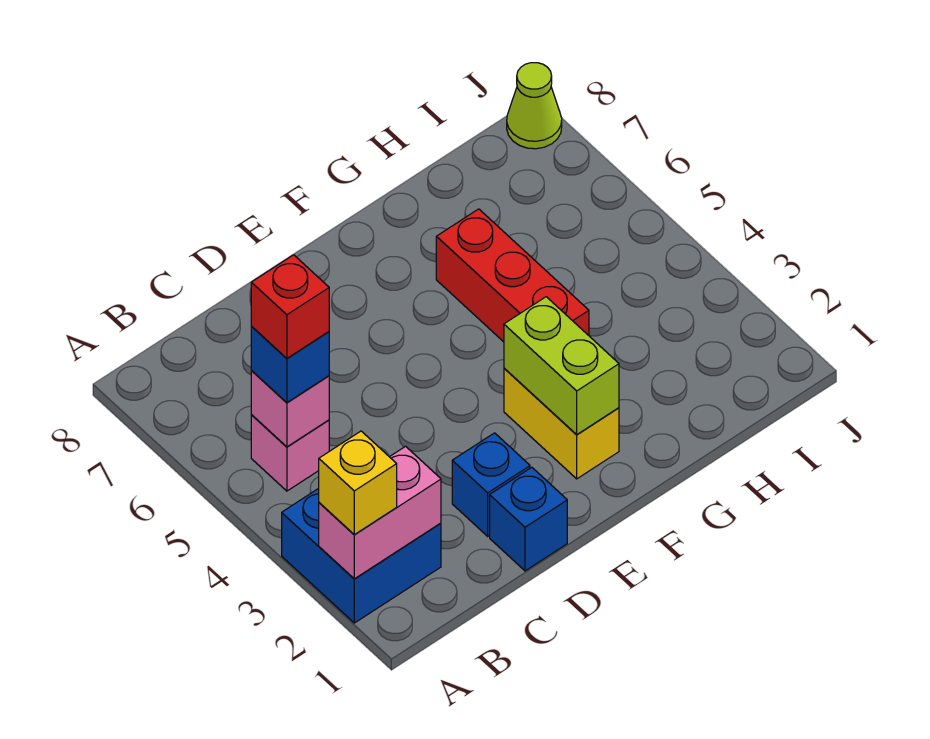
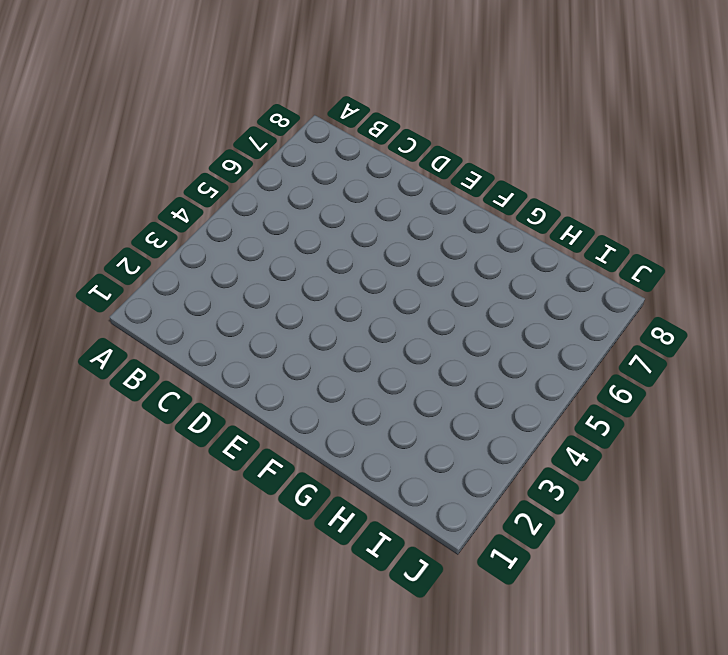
none -> blue brick A2:B3 level 1
none -> pink brick B5 level 1
none -> blue brick D1 level 1

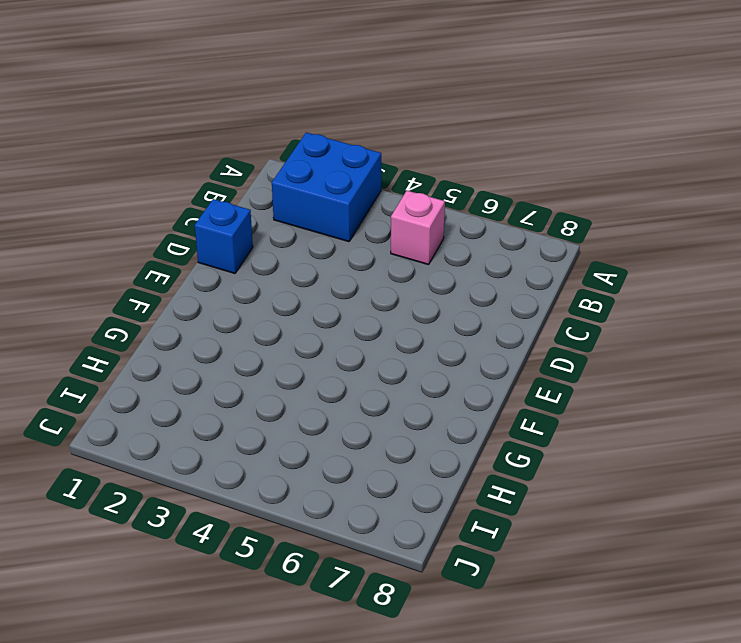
none -> blue brick D2 level 1
none -> yellow brick F2:F3 level 1
none -> red brick G4:G6 level 1

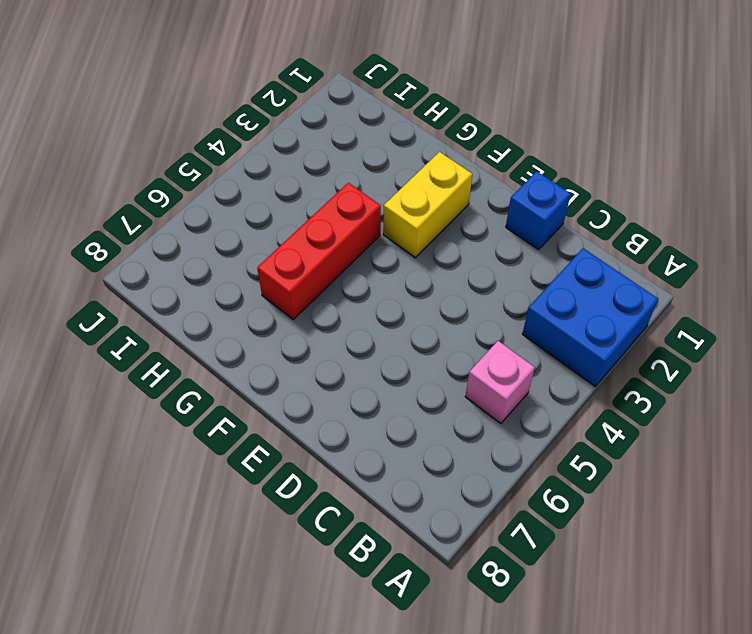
none -> blue brick D2 level 1
none -> lime cone J8 level 1
none -> pink brick A2:B2 level 2

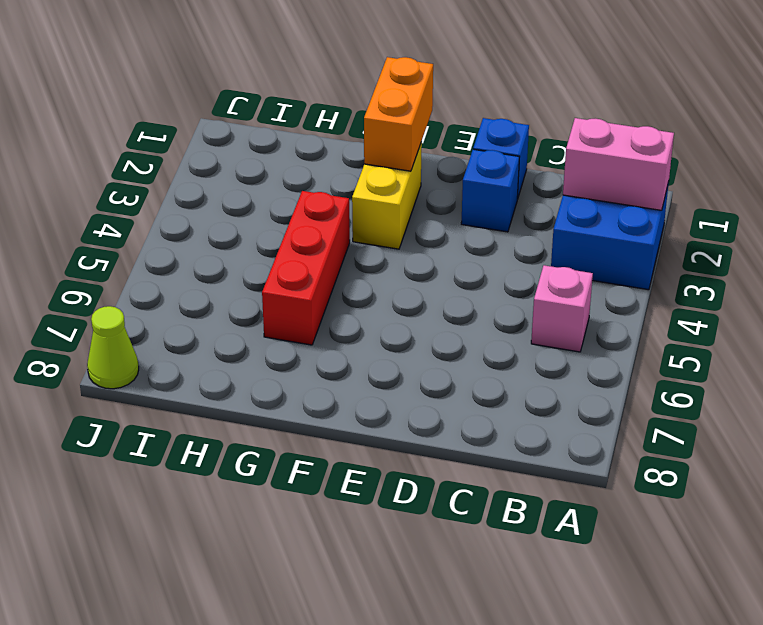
orange brick F1:F2 level 2 -> lime brick F2:F3 level 2
none -> pink brick B5 level 2
none -> yellow brick A2 level 3
none -> blue brick B5 level 3

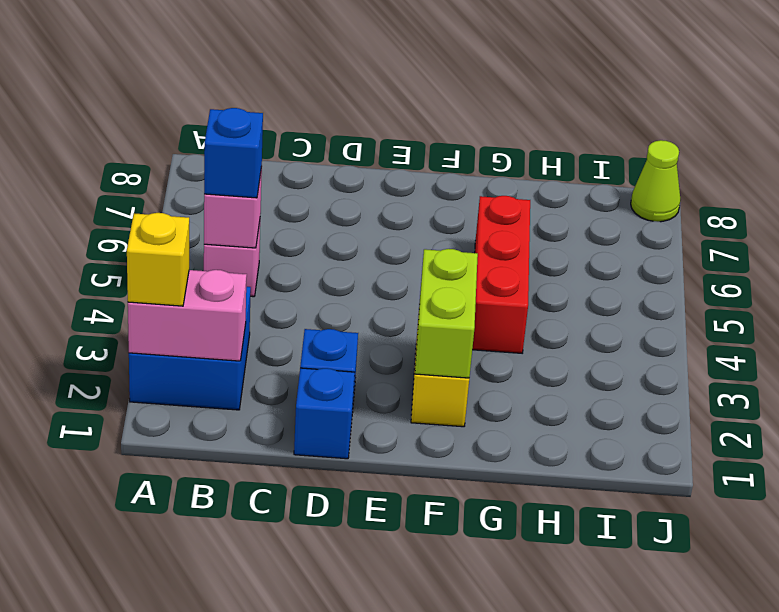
none -> red brick B5 level 4

